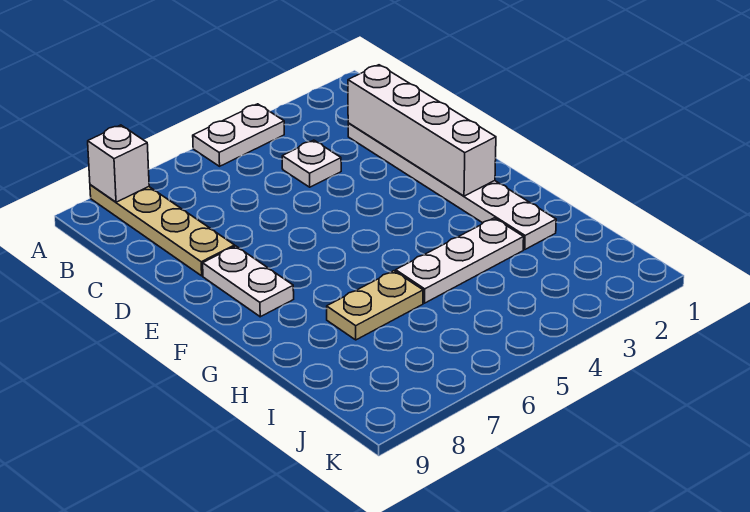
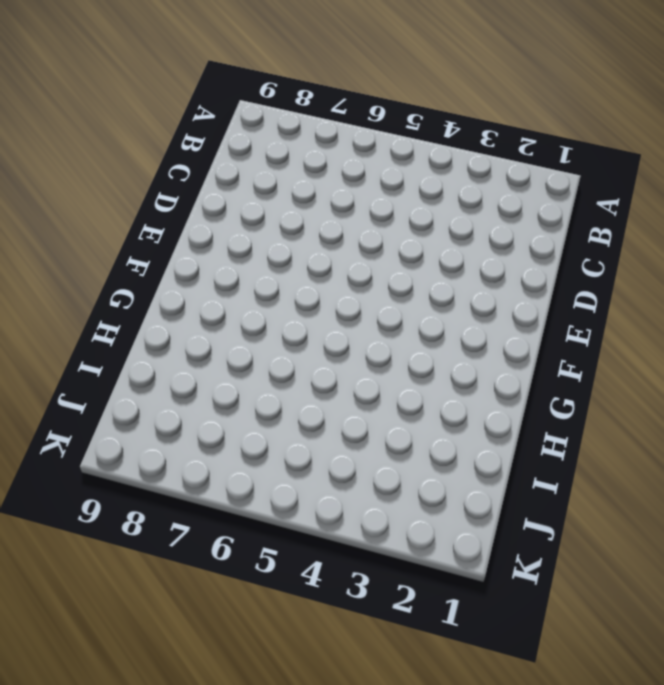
none -> white plate A4:A5 level 1
none -> tan plate A8:D8 level 1

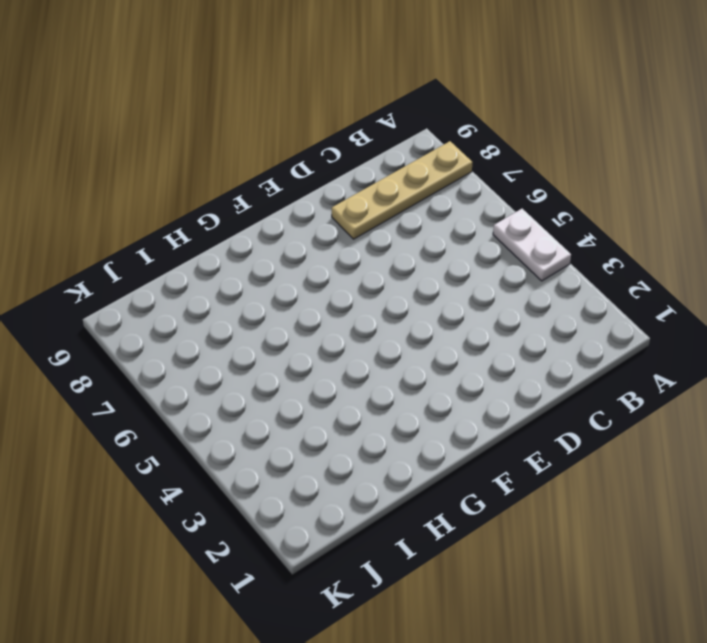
none -> white plate C2:H2 level 1
none -> white plate C4 level 1

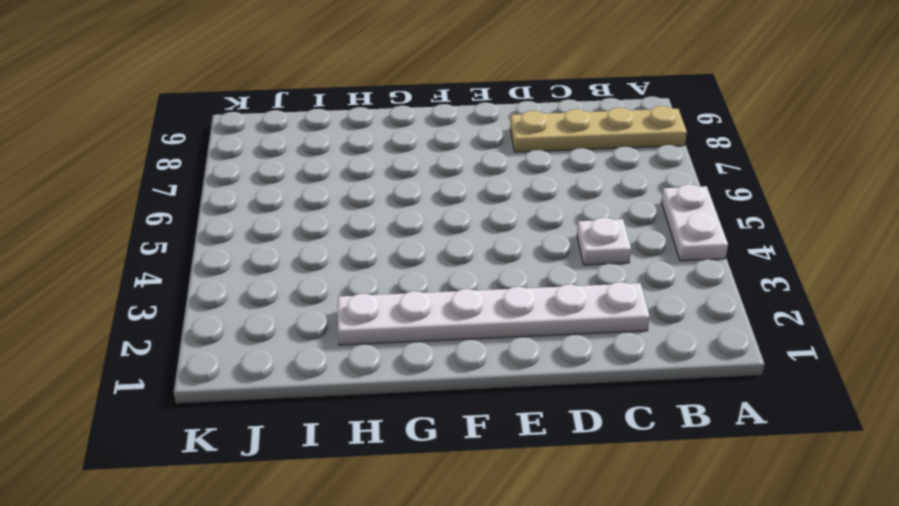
none -> white plate E8:F8 level 1
none -> white plate H3:H5 level 1

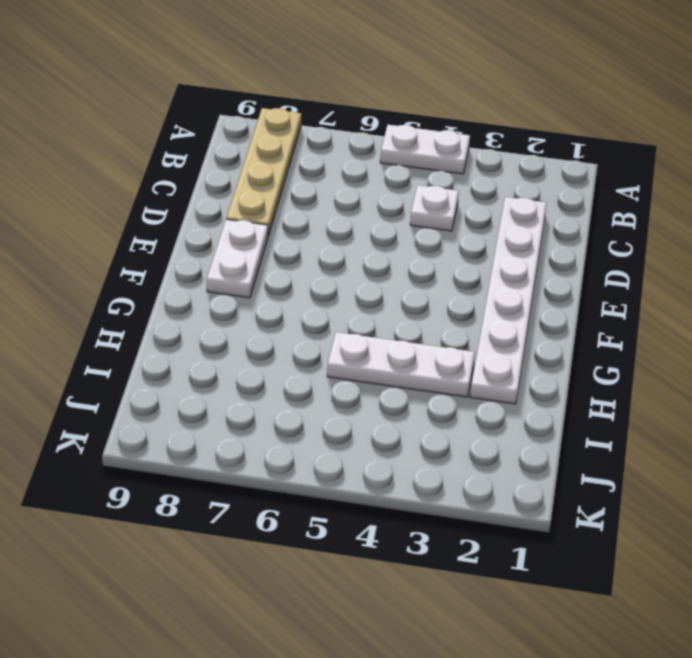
none -> tan plate H6:H7 level 1
none -> white brick A8 level 2

